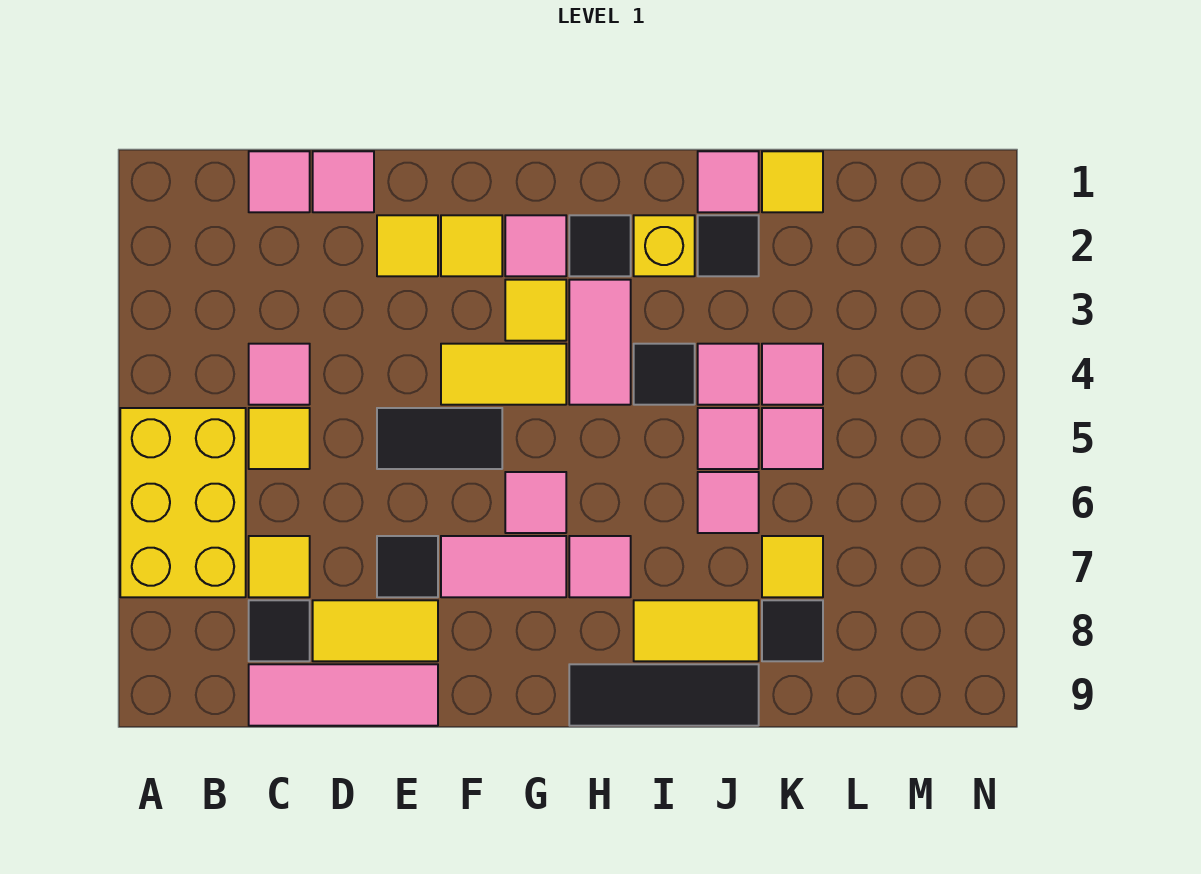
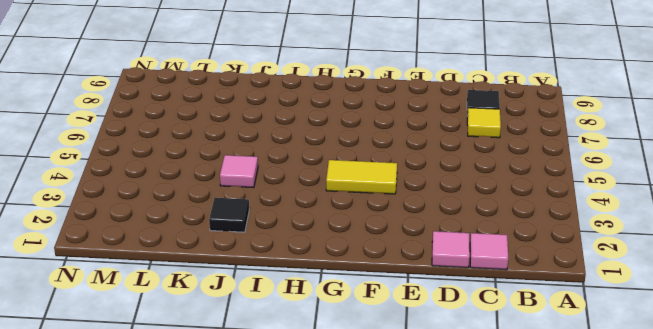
none -> yellow brick A5:B7 level 1
none -> pink tile C4 level 1
none -> yellow tile C5 level 1
none -> pink tile C9:E9 level 1

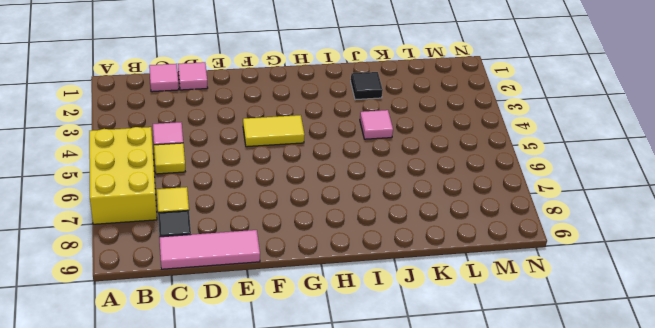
none -> yellow tile D8:E8 level 1
none -> yellow tile E2 level 1
none -> black tile E5:F5 level 1
none -> black tile E7 level 1

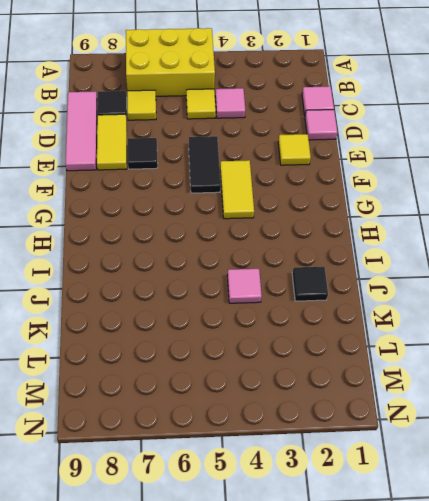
none -> yellow tile F2 level 1
none -> pink tile F7:G7 level 1
none -> pink tile G2 level 1
none -> yellow tile G3 level 1

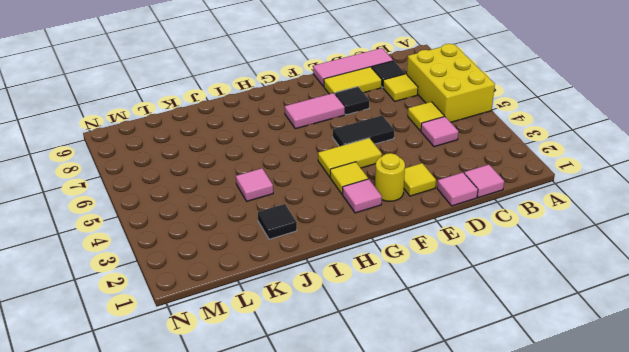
yellow round brick F2 level 1 -> yellow tile F2 level 1
none -> pink tile G6 level 1
none -> black tile H2 level 1
none -> pink tile H3:H4 level 1
none -> pink tile H7 level 1

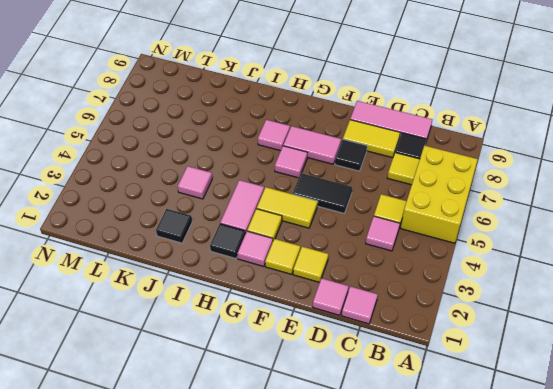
none -> black tile H9:J9 level 1
none -> yellow brick I2 level 1
none -> black tile I4 level 1
none -> yellow tile I8:J8 level 1

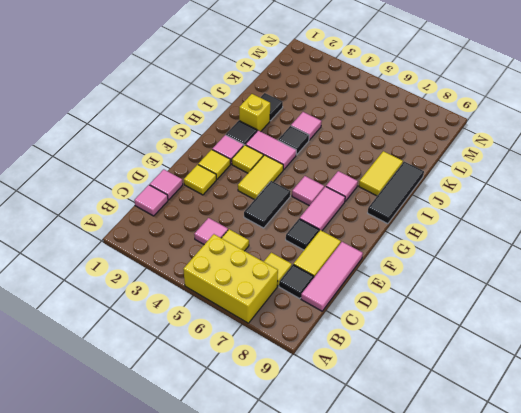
none -> pink tile J1 level 1
none -> pink tile J5 level 1
none -> pink tile J6 level 1
none -> yellow tile K1 level 1

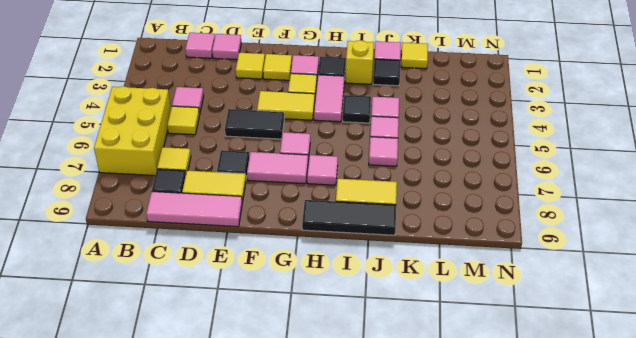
none -> pink tile K4 level 1
none -> pink tile K5 level 1
none -> yellow tile K7 level 1
none -> black tile K8 level 1

